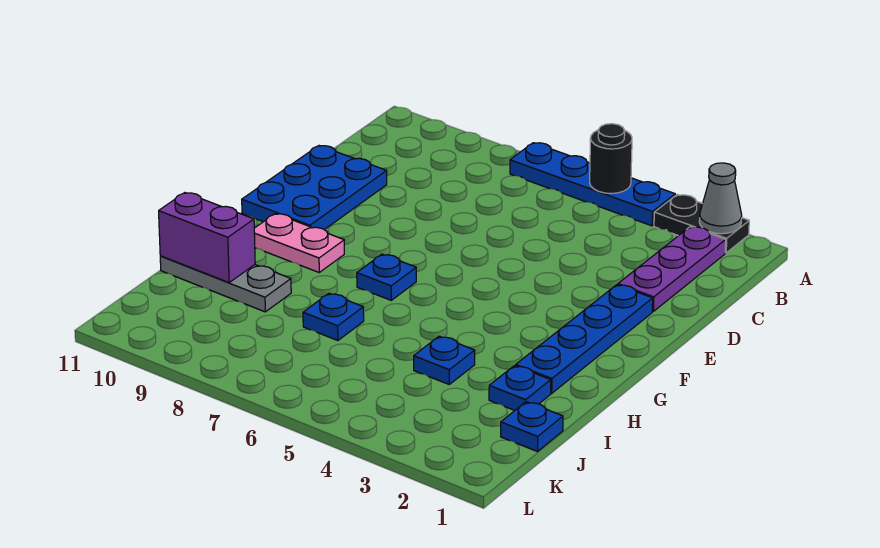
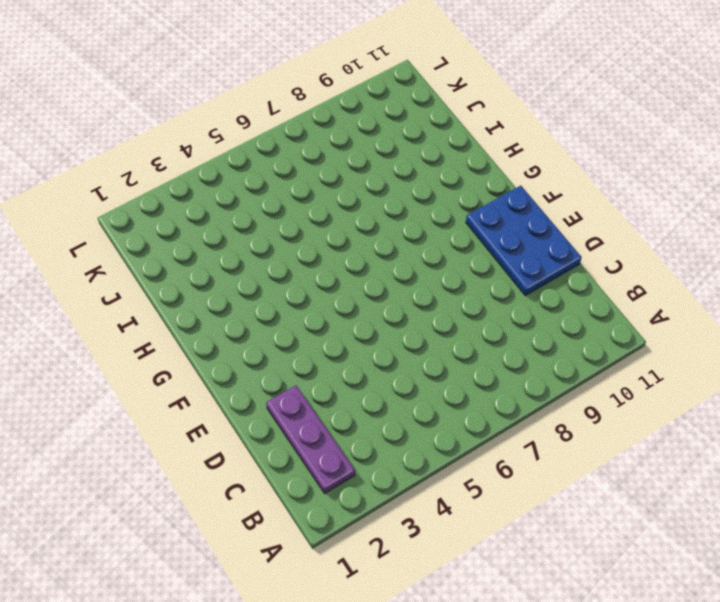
none -> black plate A2:A3 level 1
none -> blue plate A4:A7 level 1
none -> blue plate E2:H2 level 1

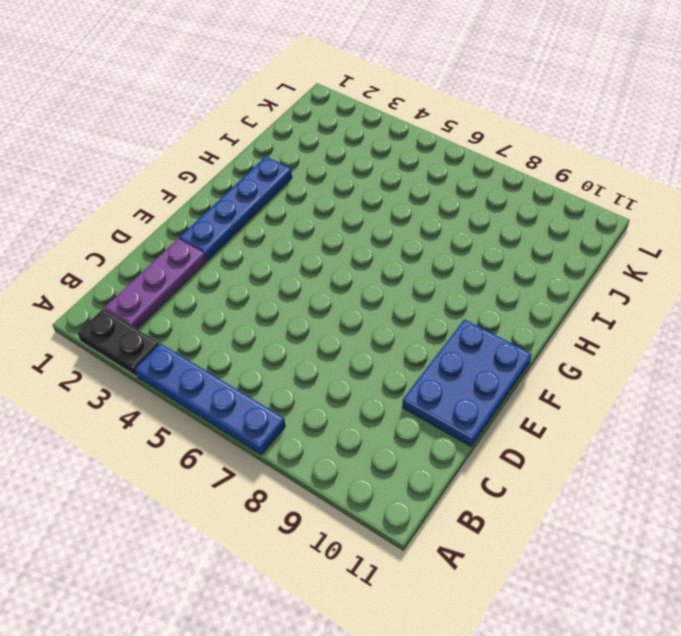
none -> blue plate G7 level 1
none -> pink plate G9:G10 level 1
none -> blue plate I2 level 1

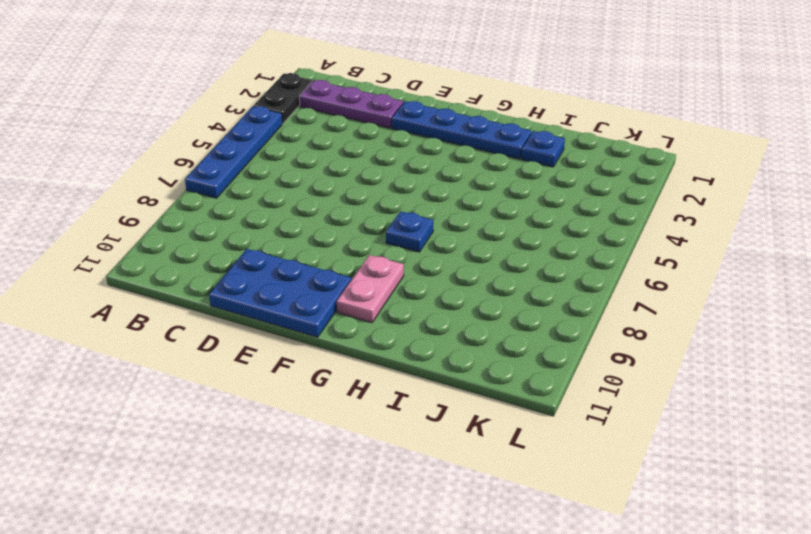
none -> blue plate I4 level 1
none -> blue plate I7 level 1
none -> grey plate I9:I11 level 1

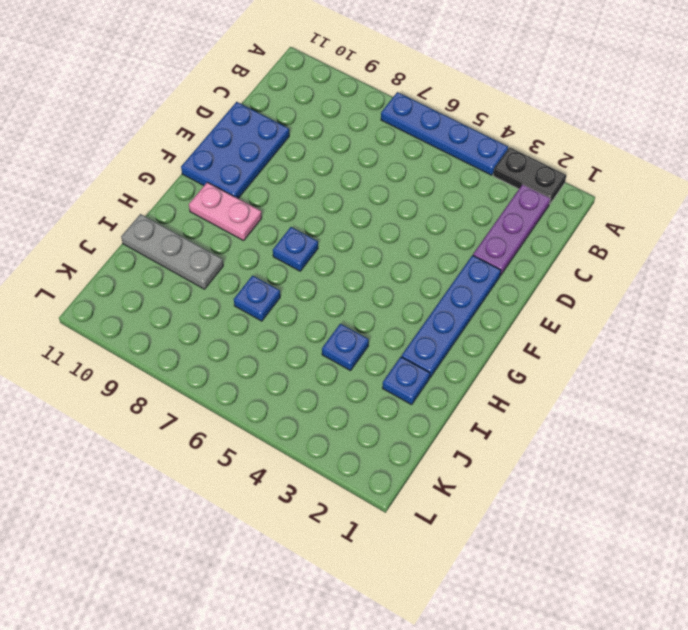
none -> blue plate J1 level 1
none -> grey cone A2 level 2
none -> black round brick A5 level 2

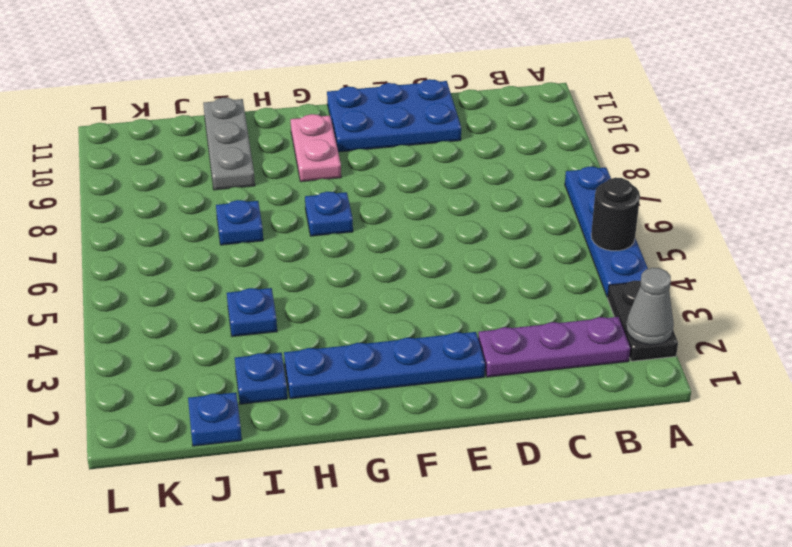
none -> purple brick I10:I11 level 2

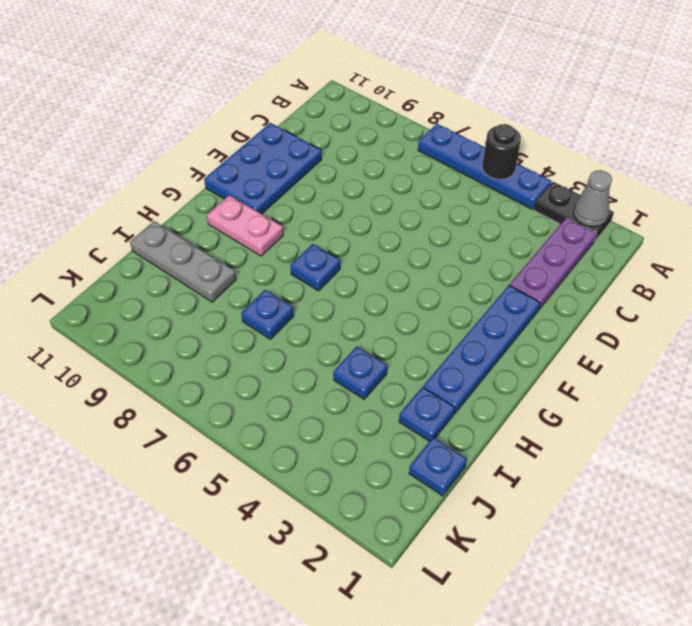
none -> purple brick I10:I11 level 2

